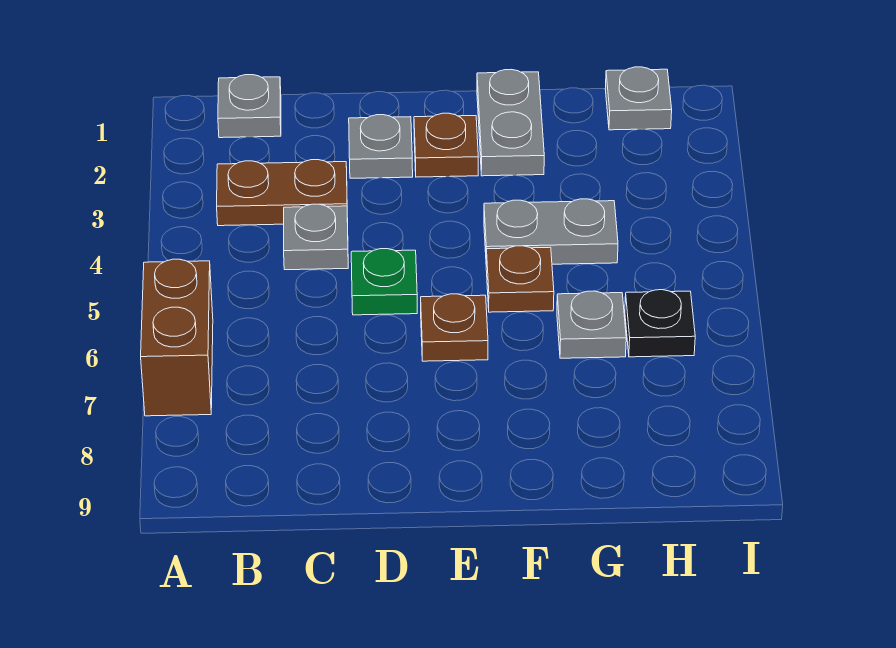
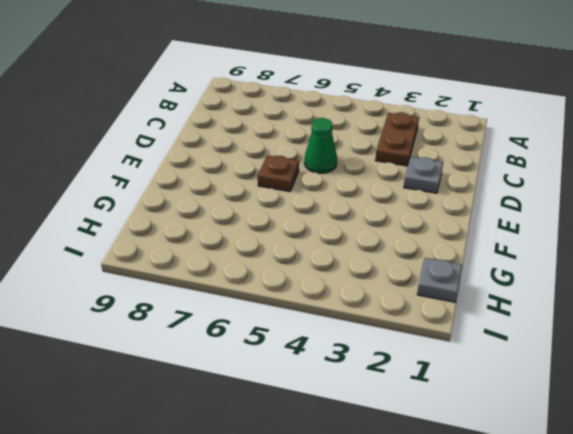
green cone D5 level 1 -> green plate D5 level 1
none -> brown brick A6:A7 level 1
none -> grey plate B1 level 1
none -> grey plate C4 level 1

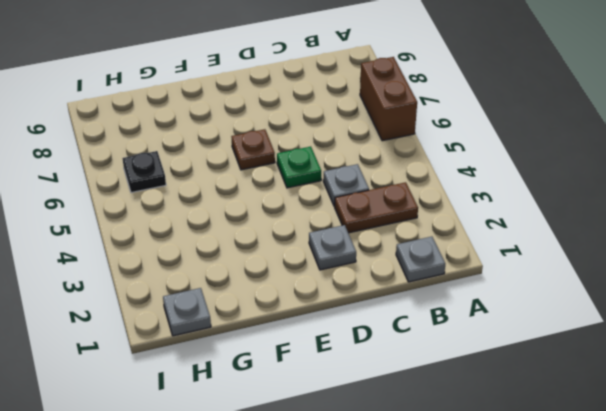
none -> brown plate E2 level 1
none -> grey plate F1:F2 level 1
none -> grey plate F4:G4 level 1

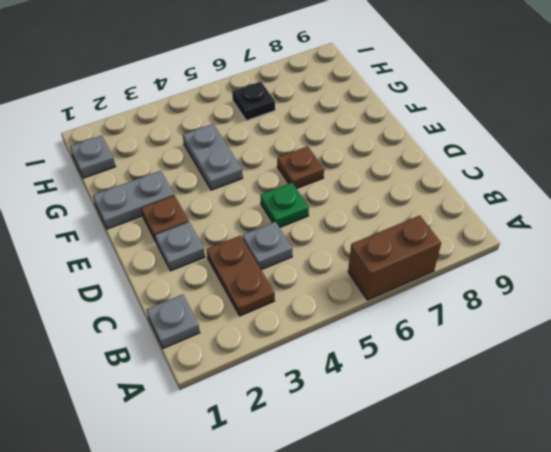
none -> brown plate F5 level 1
none -> grey plate G6 level 1

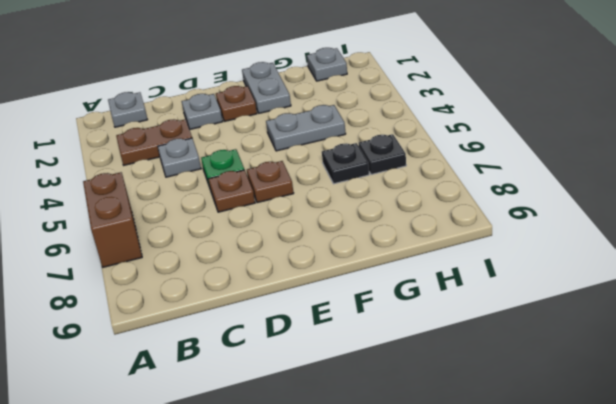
brown plate D6 level 1 -> brown plate F5 level 1
black plate G6 level 1 -> grey plate G6 level 1

